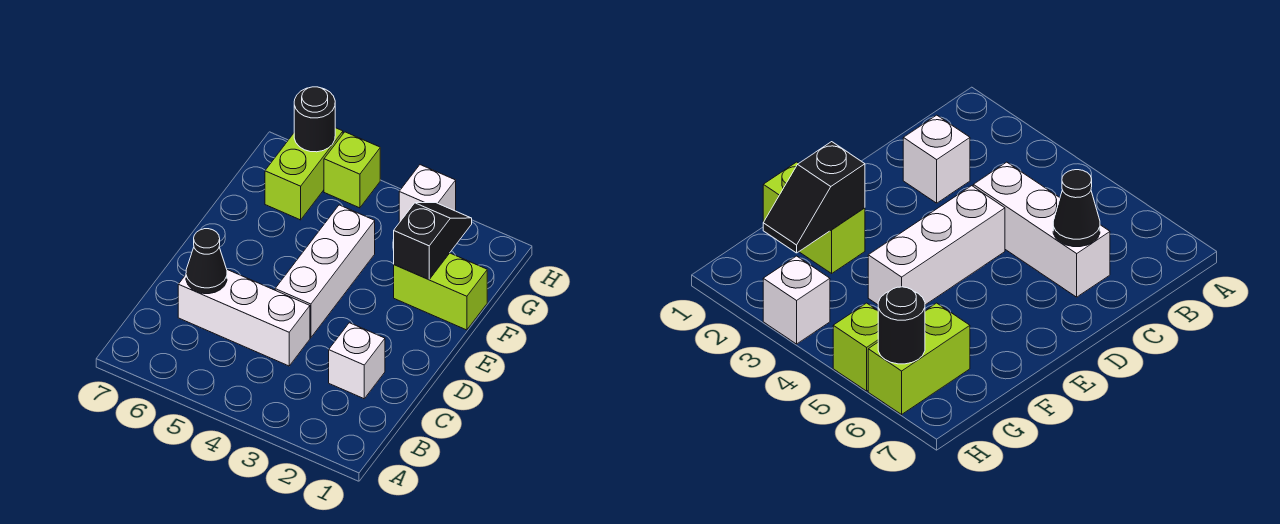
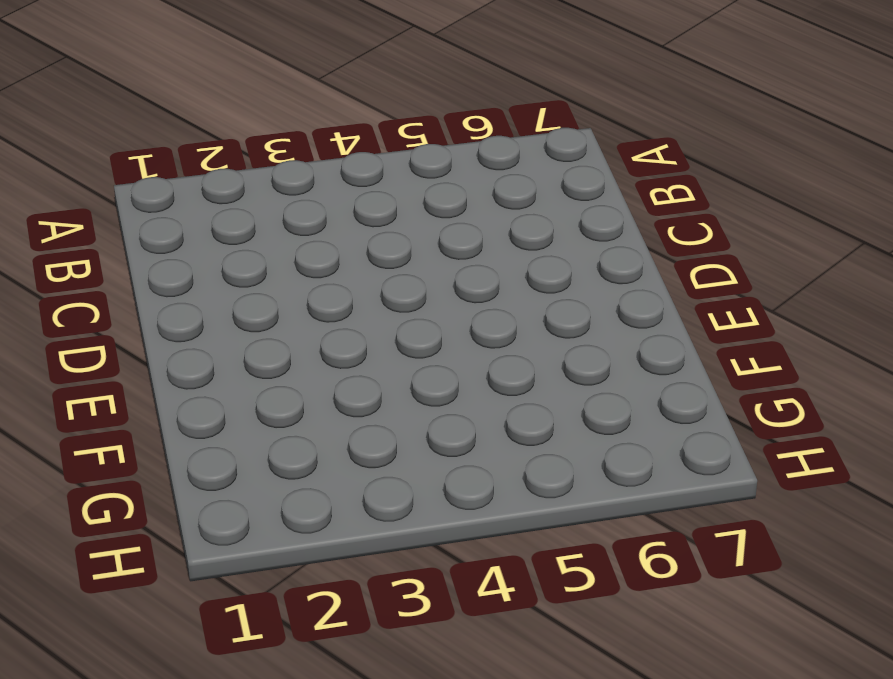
none -> white brick C2 level 1
none -> white brick C4:C6 level 1

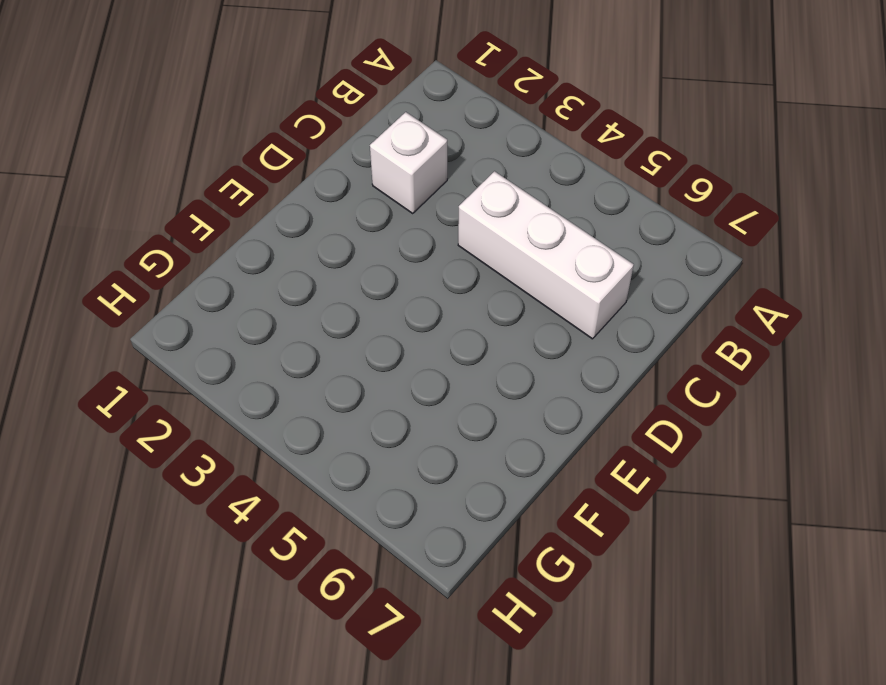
none -> white brick D4:F4 level 1
none -> lime brick F1:F2 level 1

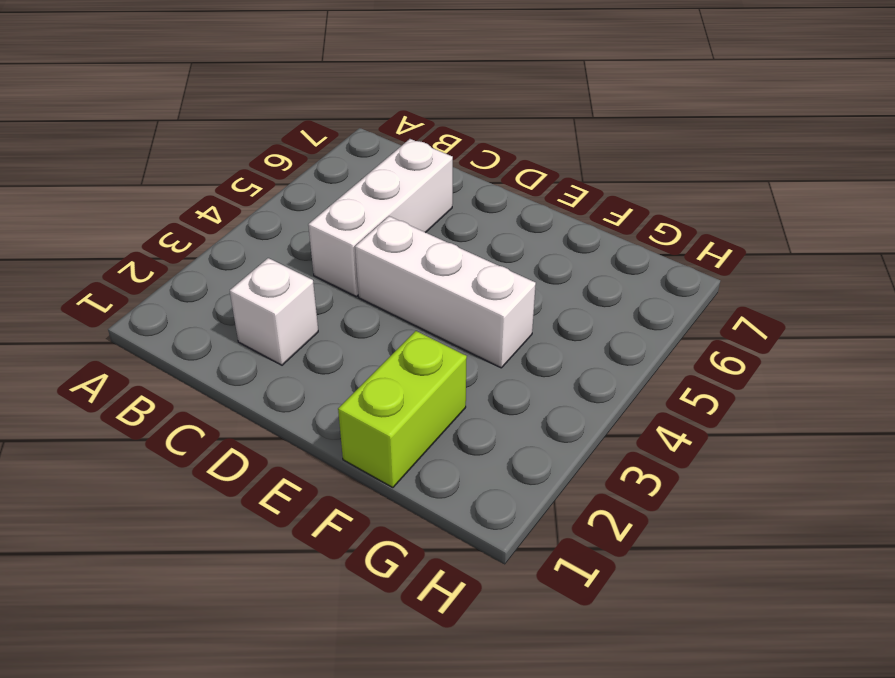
none -> lime brick G6:H6 level 1
none -> white brick H3 level 1

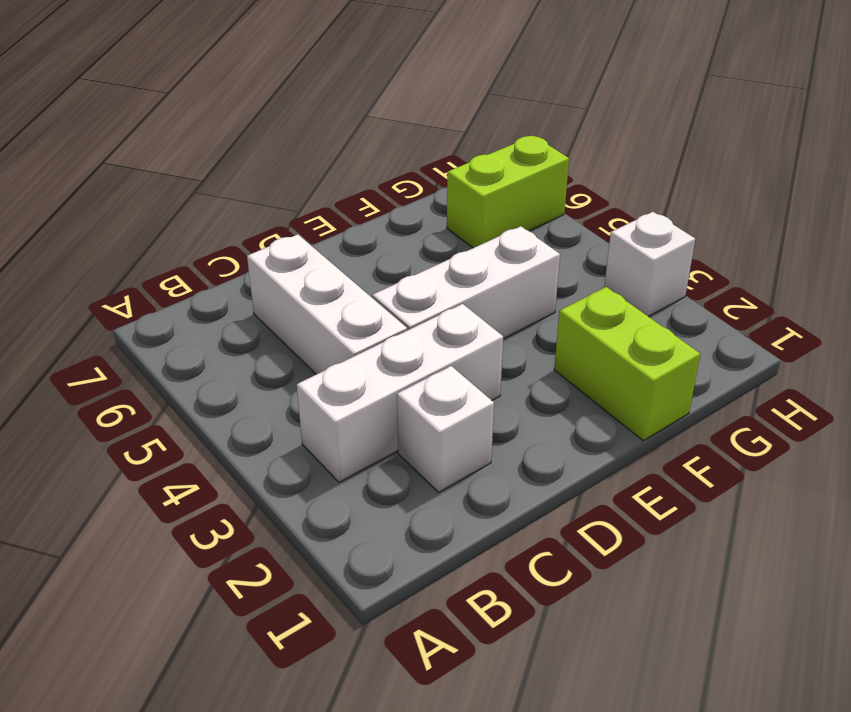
white brick B3:D3 level 1 -> none
none -> lime brick H5 level 1
none -> black cone C6 level 2

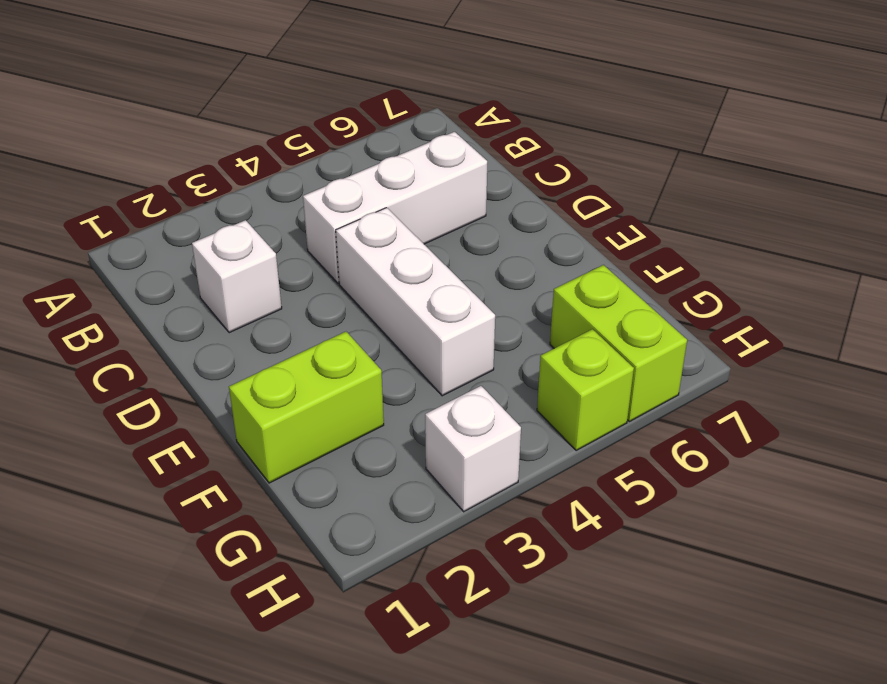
none -> black cone C6 level 2
none -> black slope F2:G2 level 2 top F

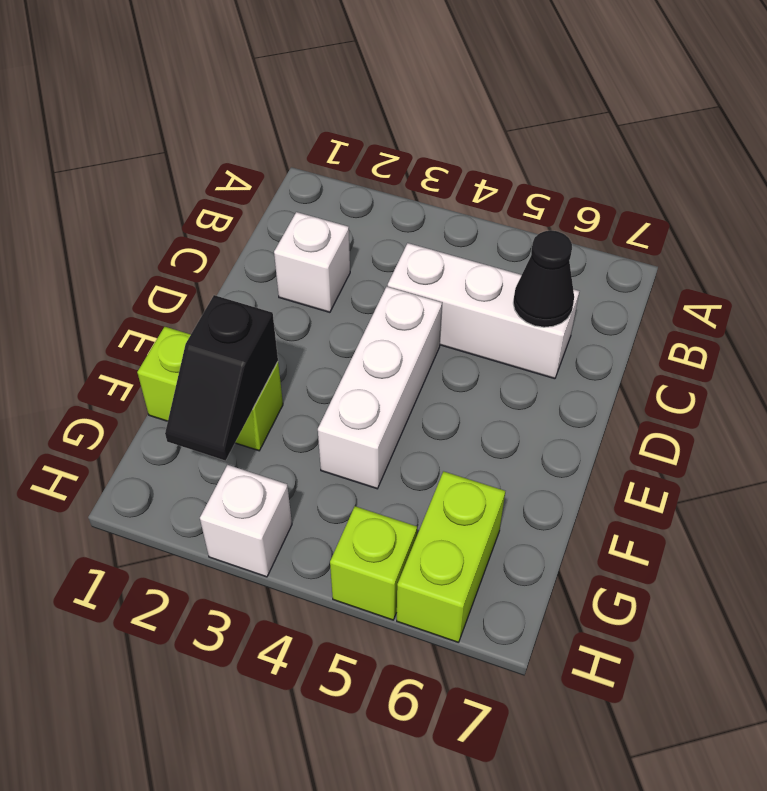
none -> black round brick H6 level 2

